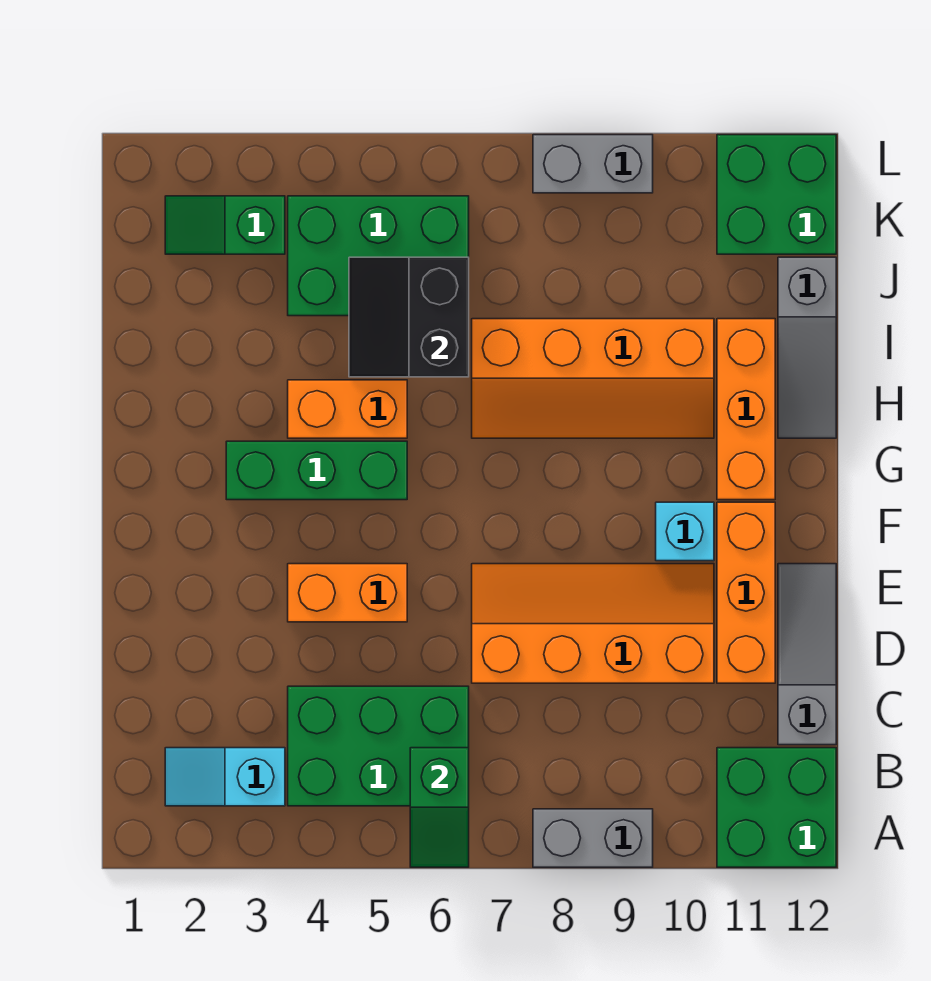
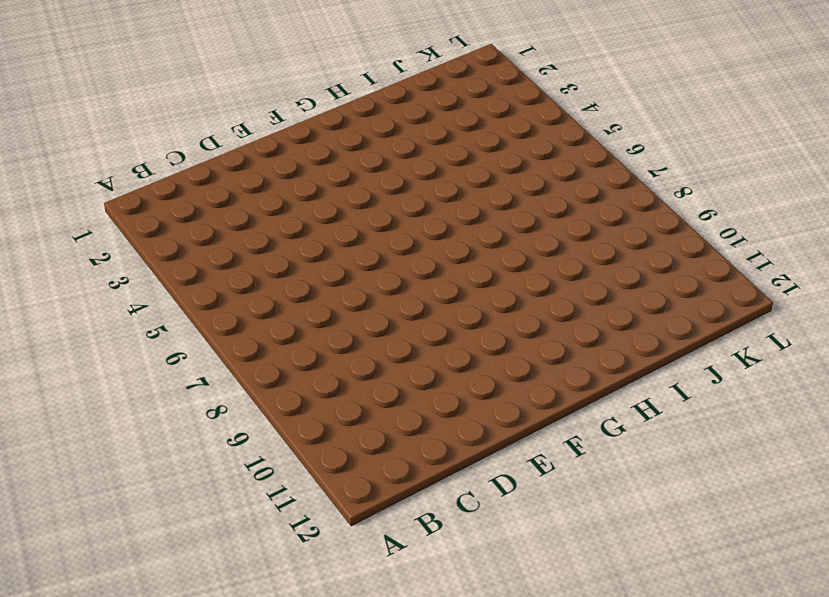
none -> grey brick A8:A9 level 1
none -> green brick A11:B12 level 1
none -> cyan slope B2:B3 level 1 top 3

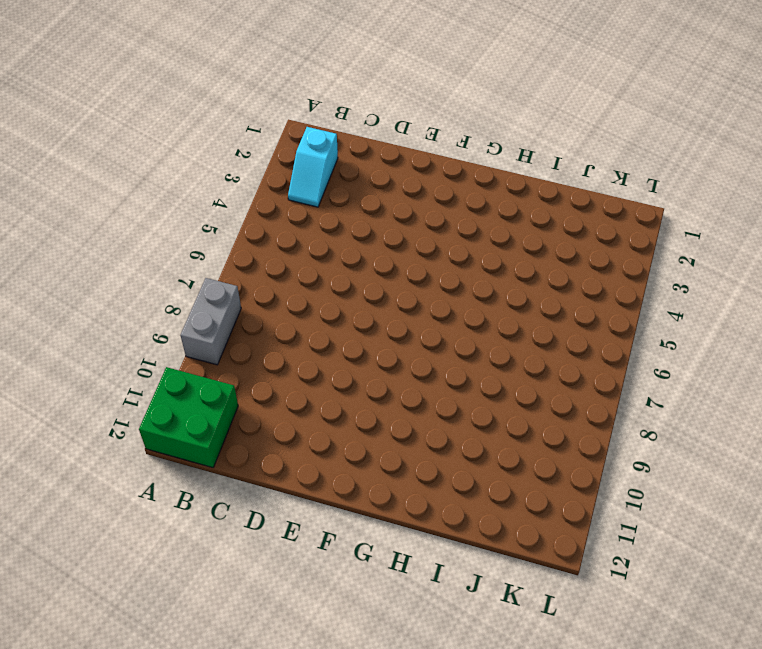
cyan slope B2:B3 level 1 top 2 -> cyan slope B2:B3 level 1 top 3
none -> green brick B4:C6 level 1
none -> grey slope C12:E12 level 1 top C
none -> orange slope D7:E10 level 1 top D

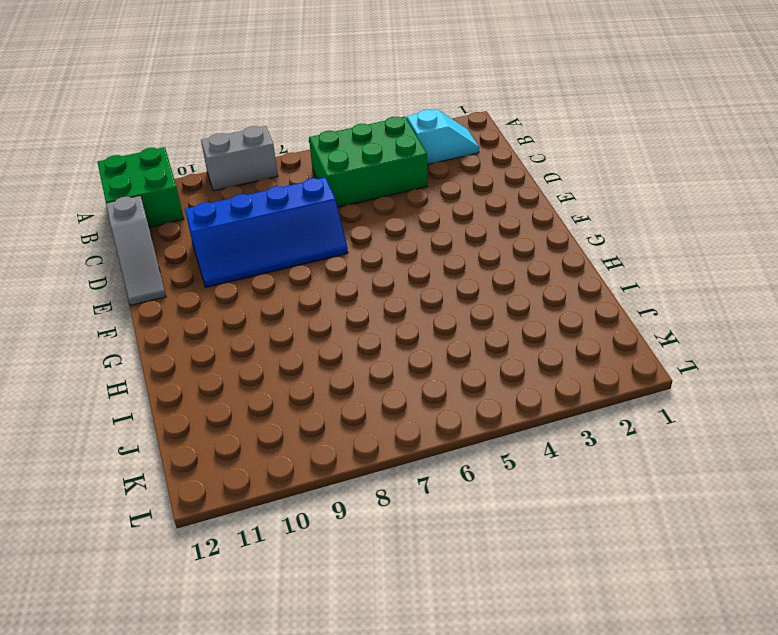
blue slope D7:E10 level 1 top D -> orange slope D7:E10 level 1 top D
none -> orange brick D11:F11 level 1
none -> orange brick E4:E5 level 1
none -> cyan brick F10 level 1

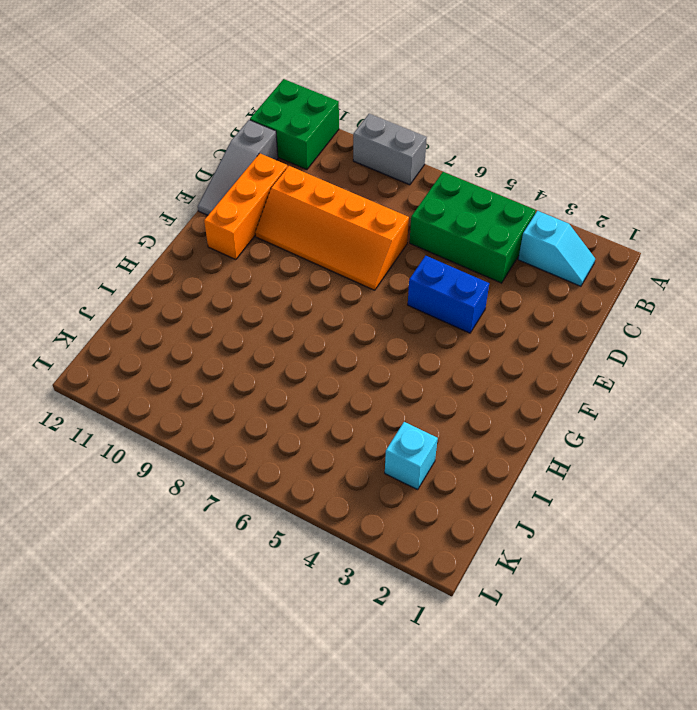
blue brick E4:E5 level 1 -> orange brick E4:E5 level 1
cyan brick J3 level 1 -> cyan brick F10 level 1
none -> green brick G3:G5 level 1
none -> orange brick G11:I11 level 1
none -> orange brick H4:H5 level 1

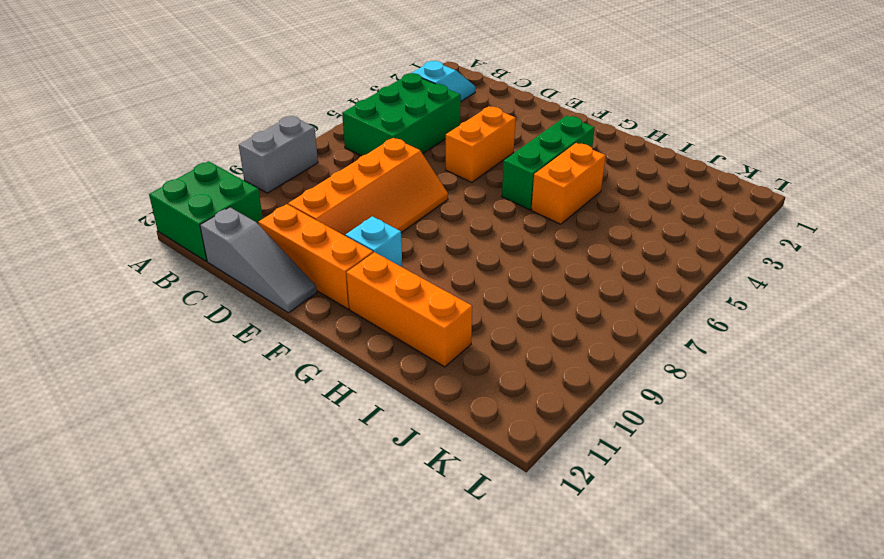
none -> orange slope H7:I10 level 1 top I
none -> grey slope H12:J12 level 1 top J
none -> green brick J4:K6 level 1

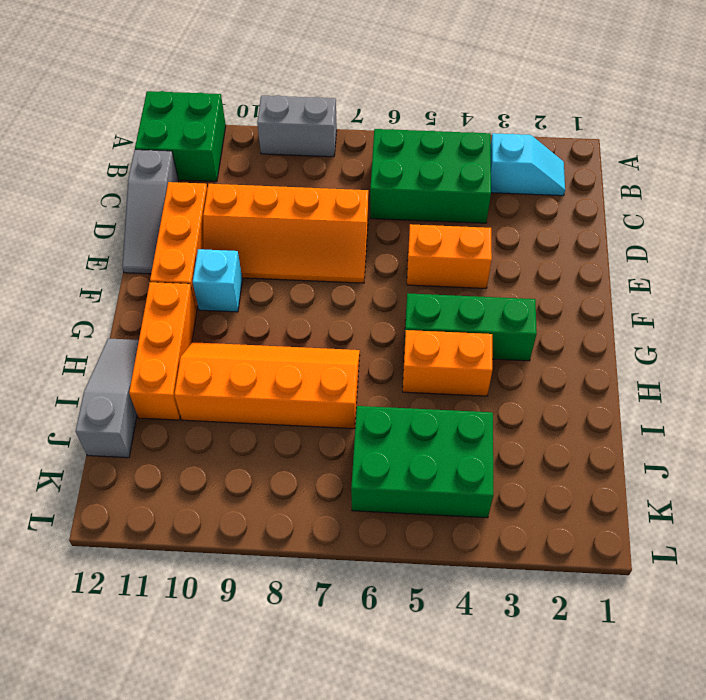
none -> green slope K2:K3 level 1 top 3
none -> green brick K11:L12 level 1
none -> grey brick L8:L9 level 1

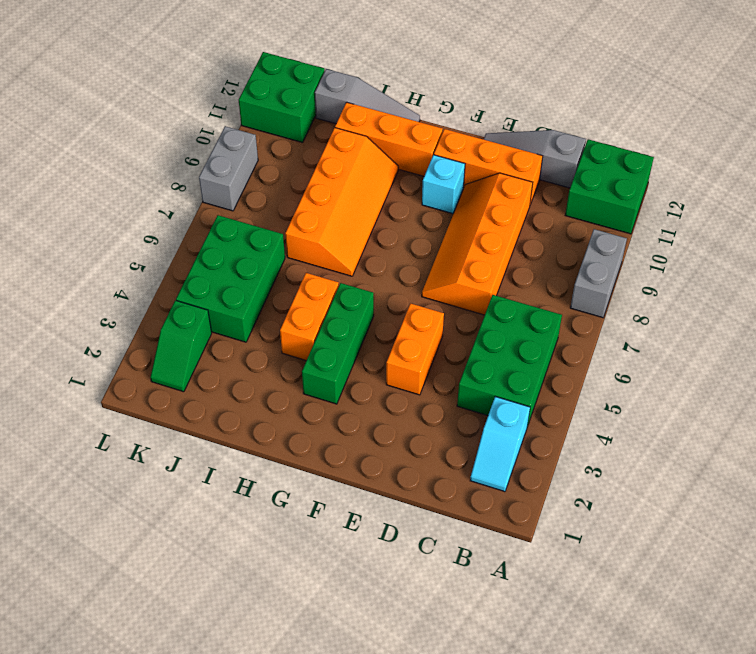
none -> green slope A6:B6 level 2 top B
none -> black slope I5:J6 level 2 top 6

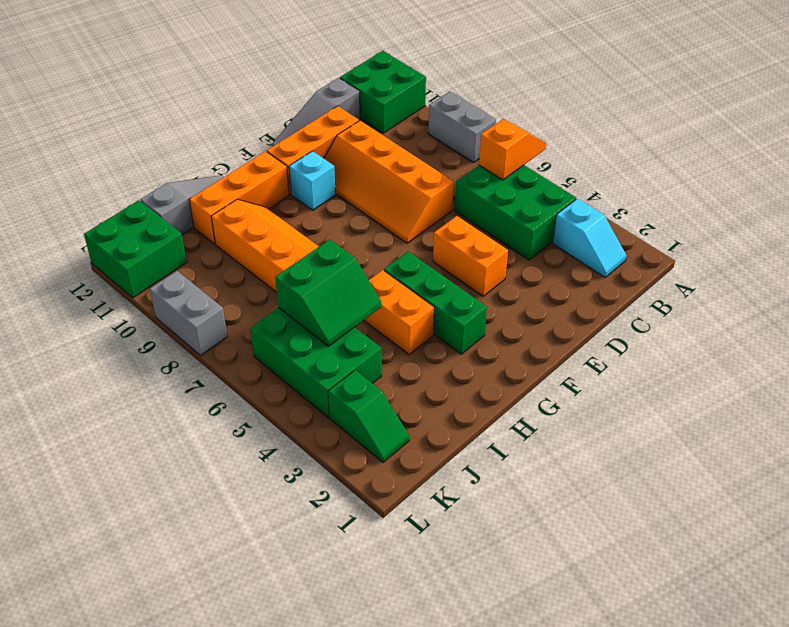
orange slope A6:B6 level 2 top B -> green slope A6:B6 level 2 top B
green slope I5:J6 level 2 top 6 -> black slope I5:J6 level 2 top 6

